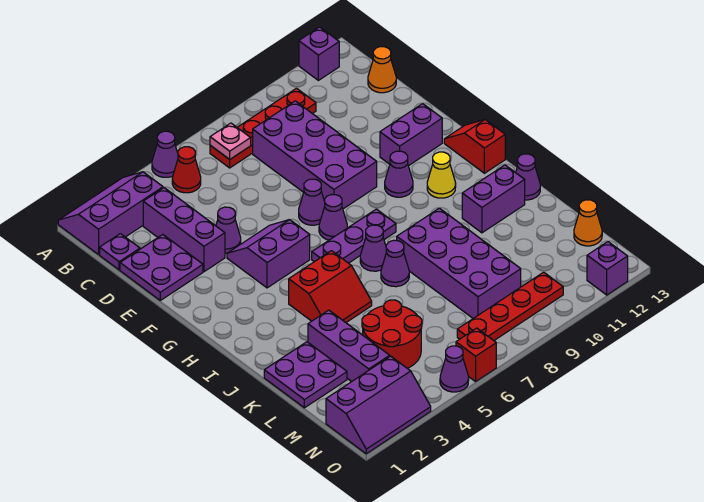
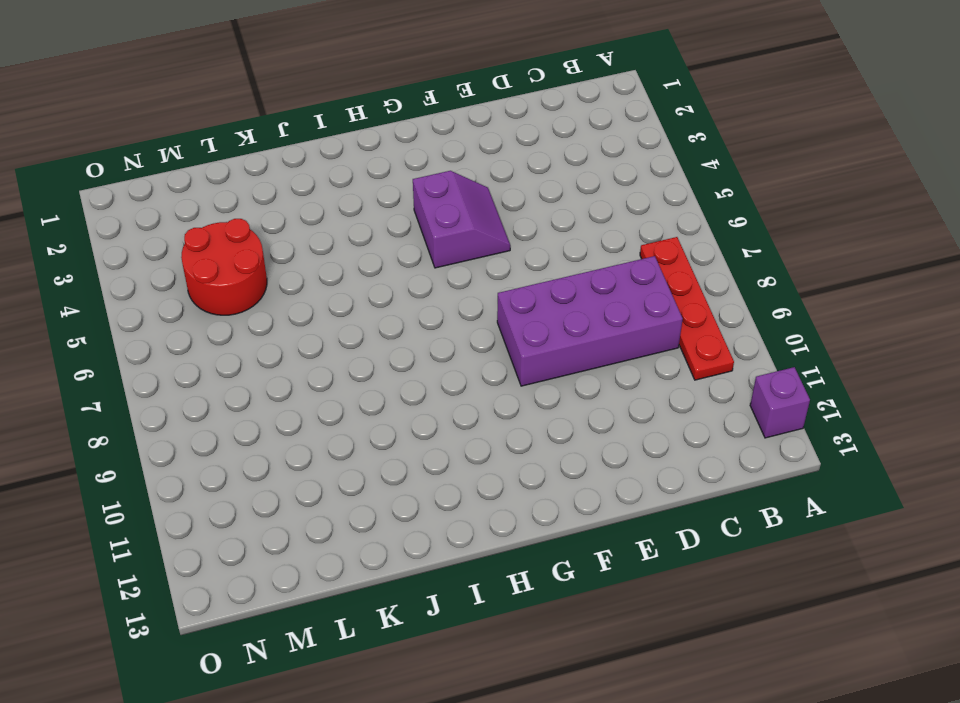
none -> purple slope A1:B3 level 1 top B
none -> purple cone A5 level 1
none -> red cone B5 level 1
none -> purple plate C1 level 1

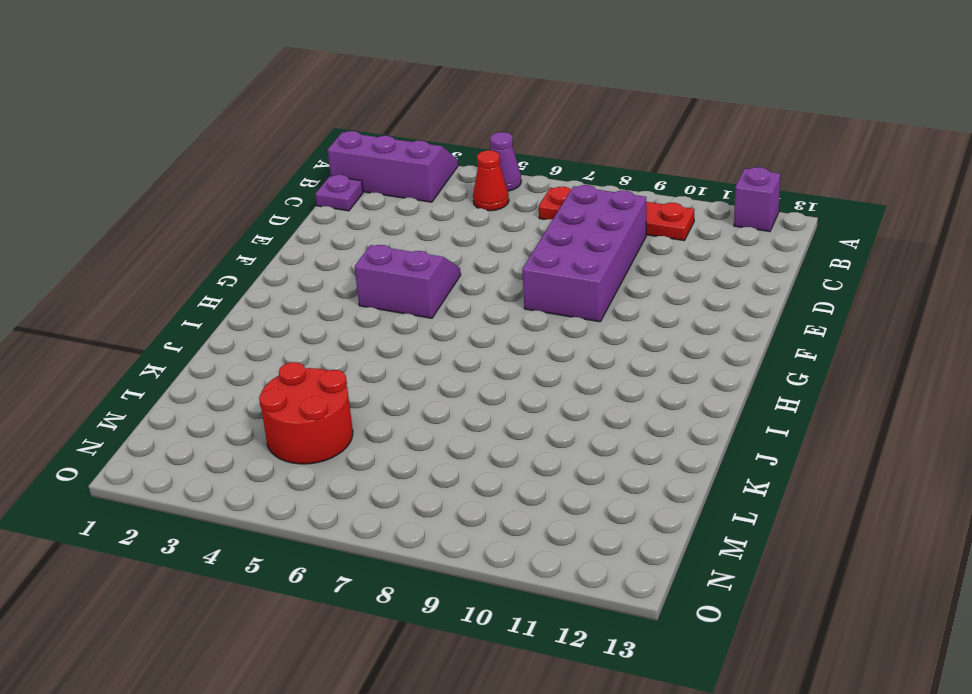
none -> purple brick C3:E3 level 1
none -> orange cone C13 level 1
none -> purple plate D1:E2 level 1
none -> purple cone E4 level 1

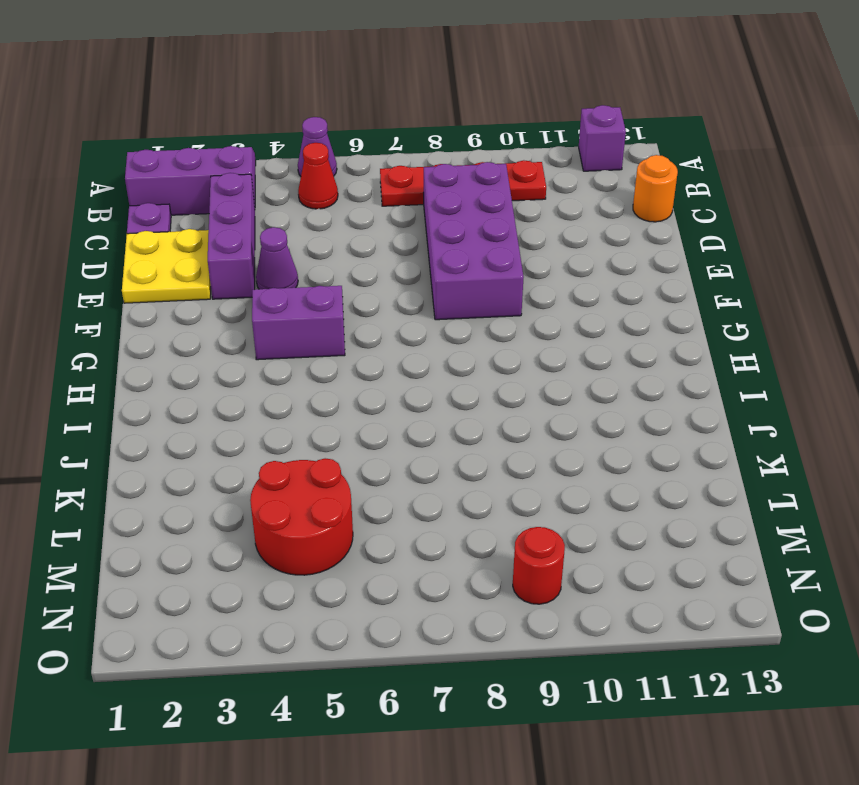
orange round brick C13 level 1 -> orange cone C13 level 1
yellow plate D1:E2 level 1 -> purple plate D1:E2 level 1
red round brick N9 level 1 -> red plate N7:N10 level 1
none -> purple cone F7 level 1
none -> purple brick F11:F12 level 1
none -> purple cone G7 level 1
none -> purple cone G10 level 1

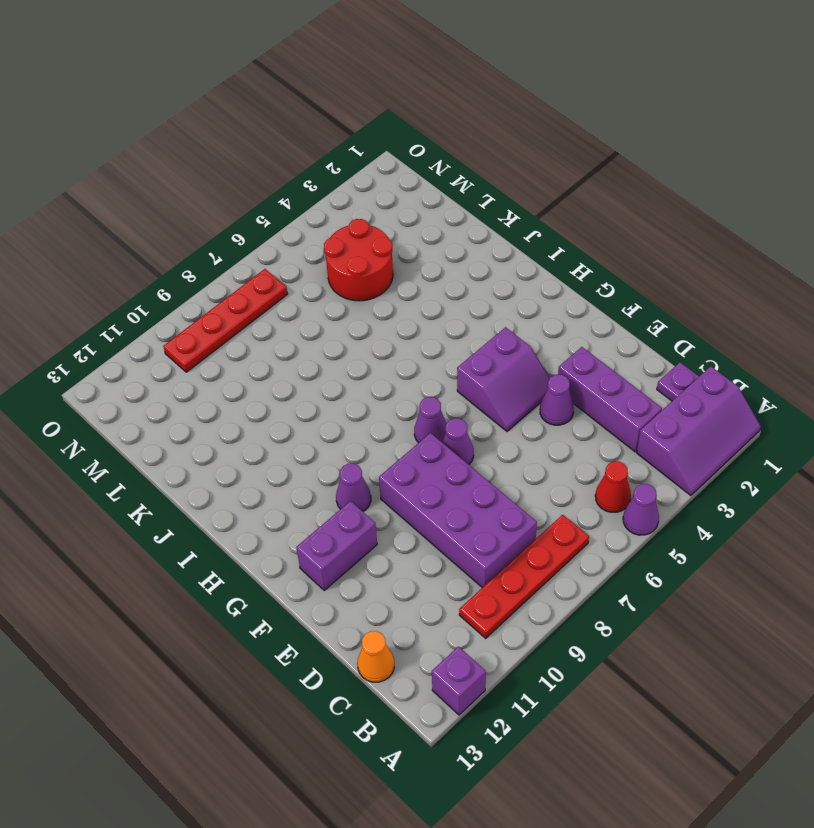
none -> purple plate D1:E2 level 1
none -> red slope G13:H13 level 1 top H
none -> purple plate H6:H8 level 1
none -> yellow cone H11 level 1

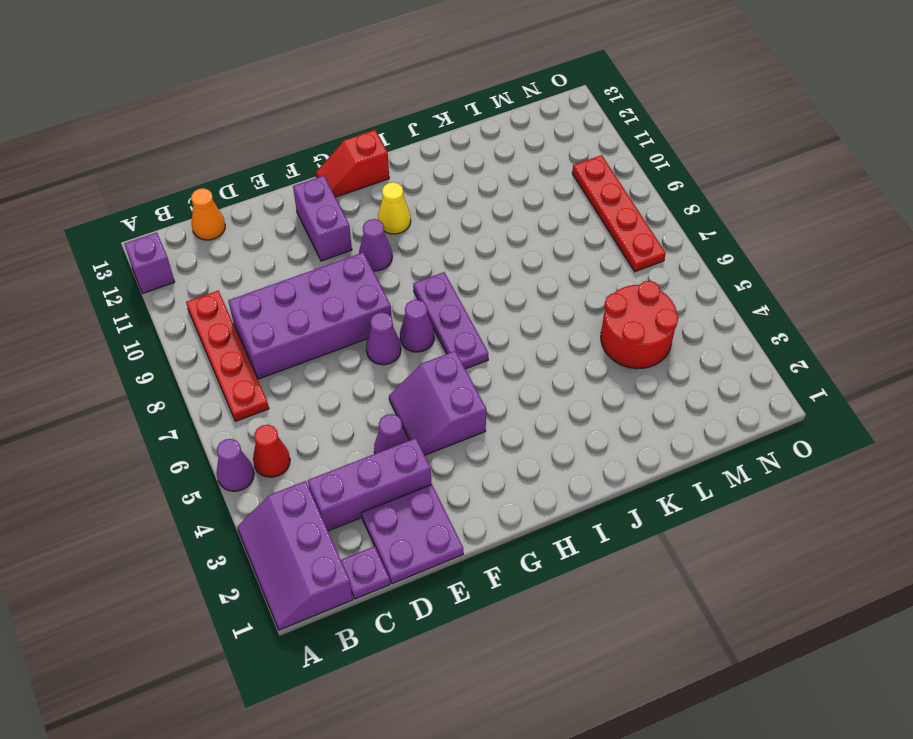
none -> red slope I4:J5 level 1 top I
none -> purple cone I7 level 1
none -> purple cone J7 level 1
none -> purple brick J8:M9 level 1

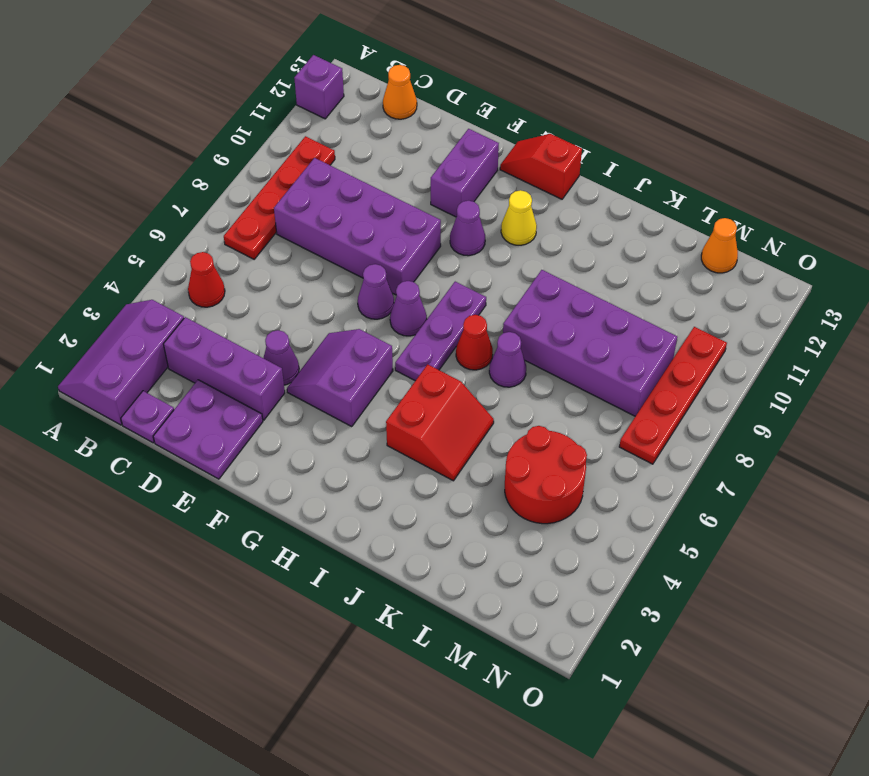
red cone I7 level 1 -> purple cone I7 level 1
none -> purple cone A5 level 1
none -> purple brick J11:J12 level 1
none -> purple cone J13 level 1
none -> purple plate K1:L2 level 1

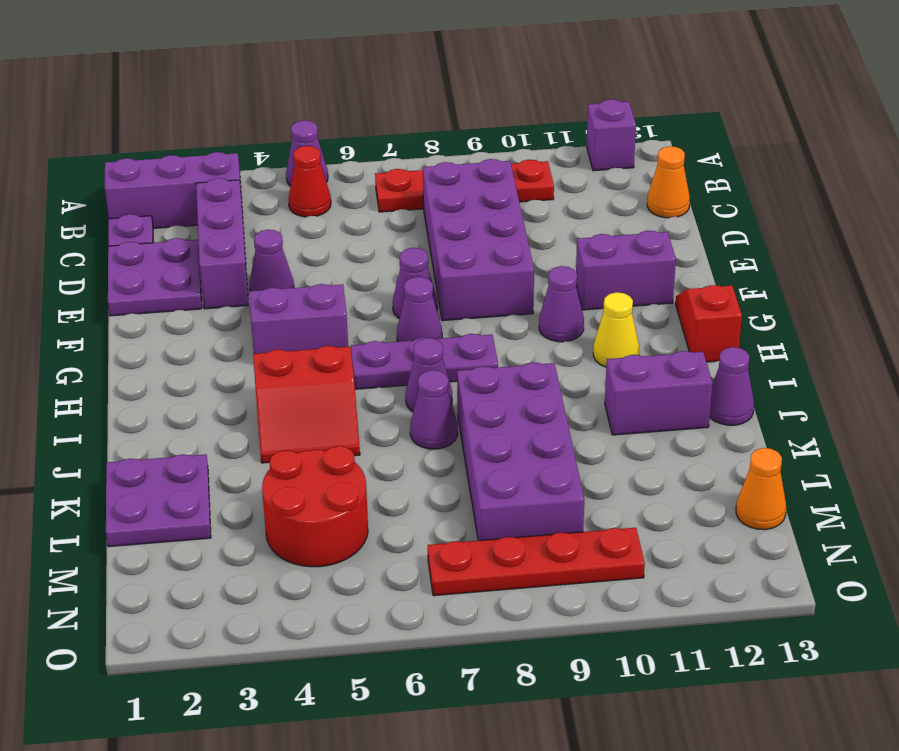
none -> purple brick K3:M3 level 1
none -> purple slope N1:O3 level 1 top N
none -> purple cone O5 level 1
none -> red brick O6 level 1

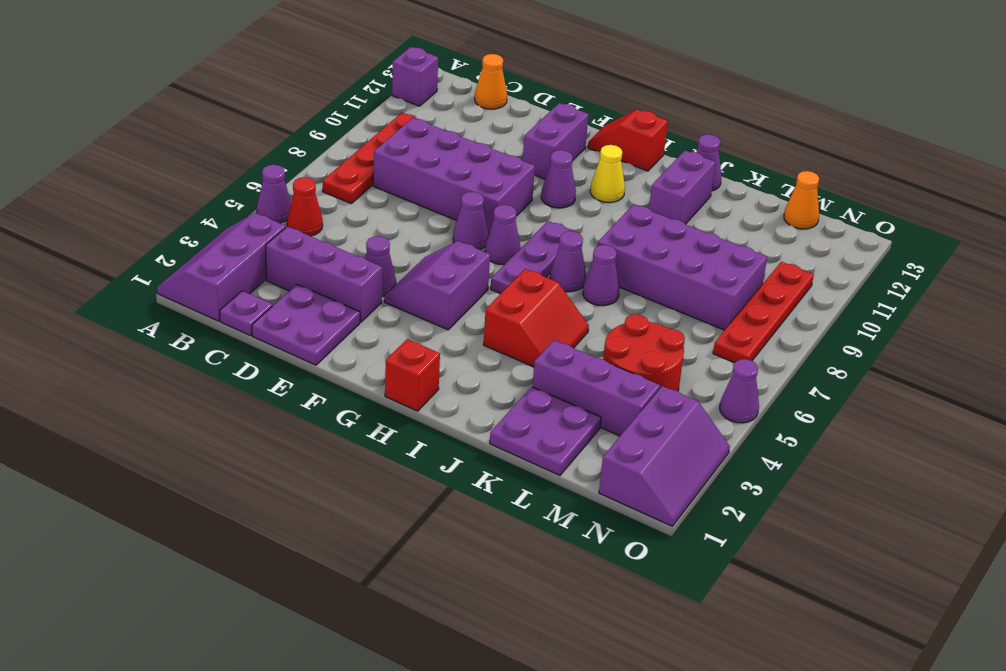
red brick H1 level 1 -> red brick O6 level 1
none -> purple brick O12 level 1
none -> pink plate B7 level 2

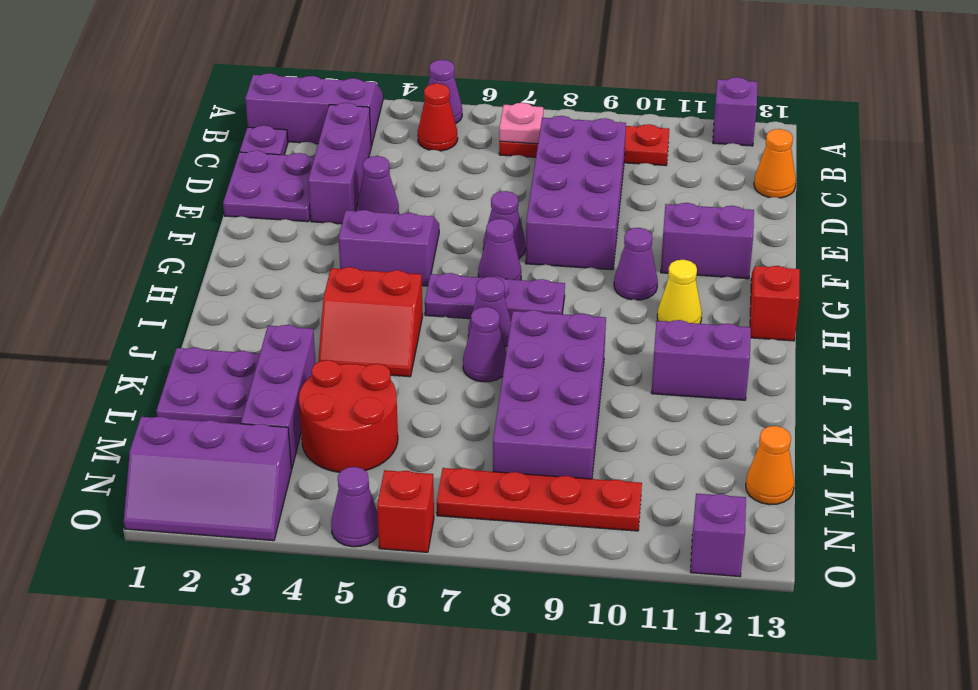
none -> purple cone J13 level 1

